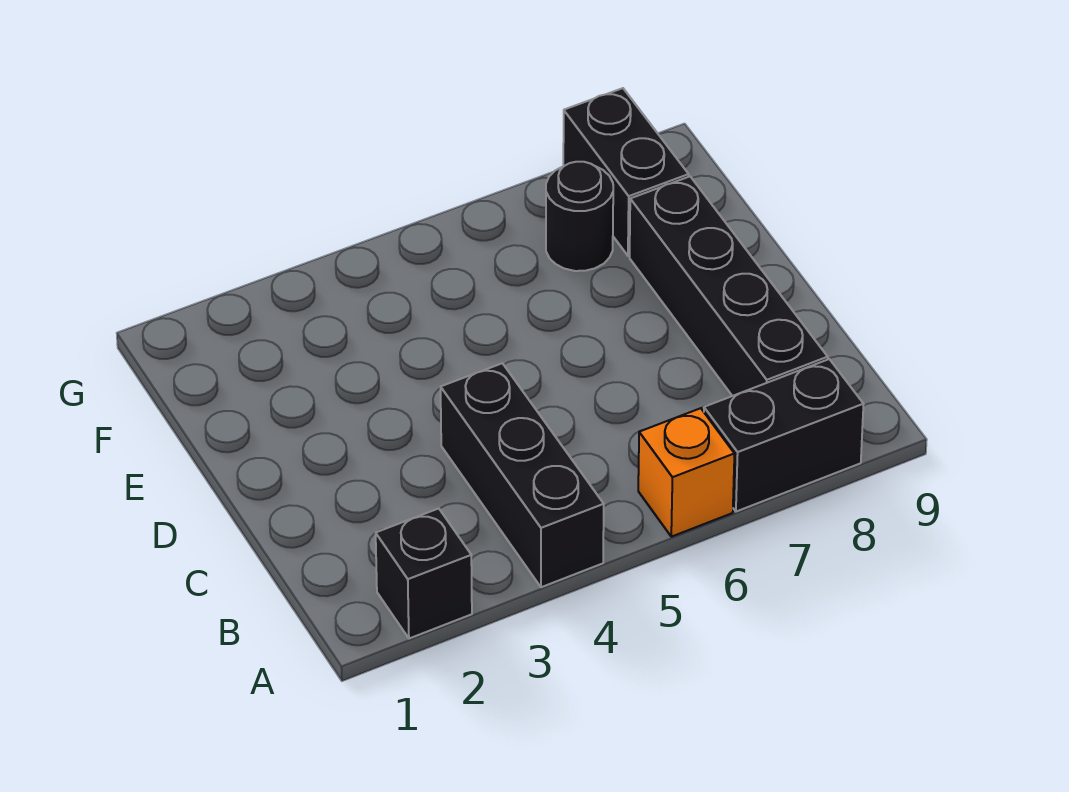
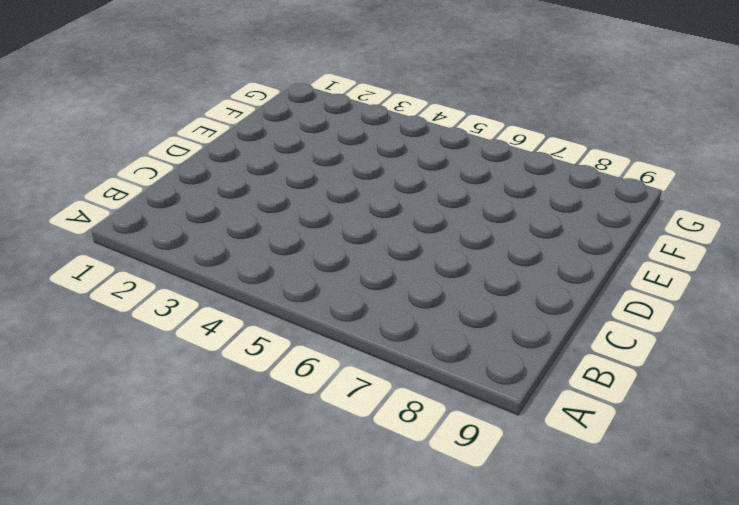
none -> black brick A2 level 1
none -> black brick A4:C4 level 1

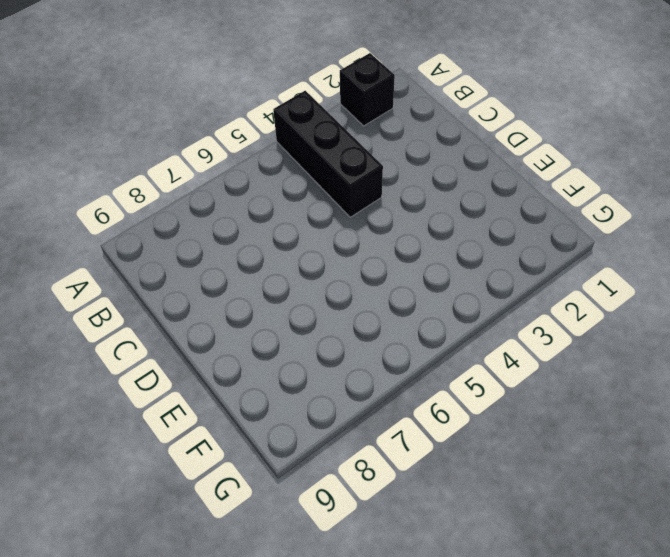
none -> orange brick A6 level 1
none -> black brick A7:A8 level 1

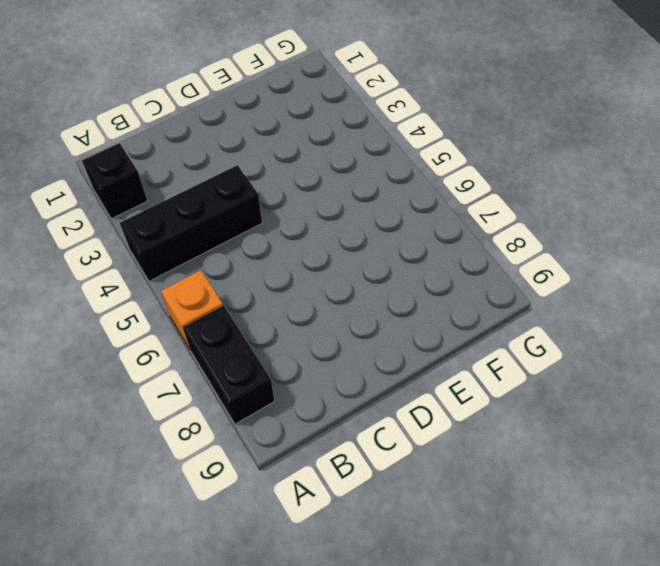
none -> black brick B8:E8 level 1
none -> black round brick F7 level 1

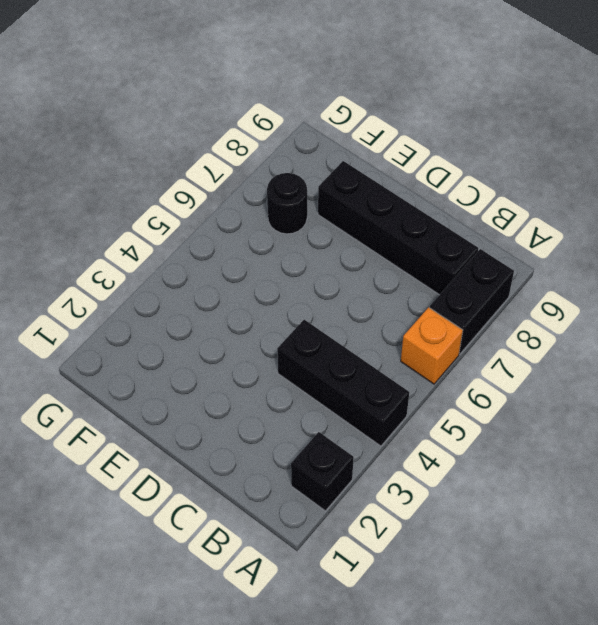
none -> black brick F8:G8 level 1

